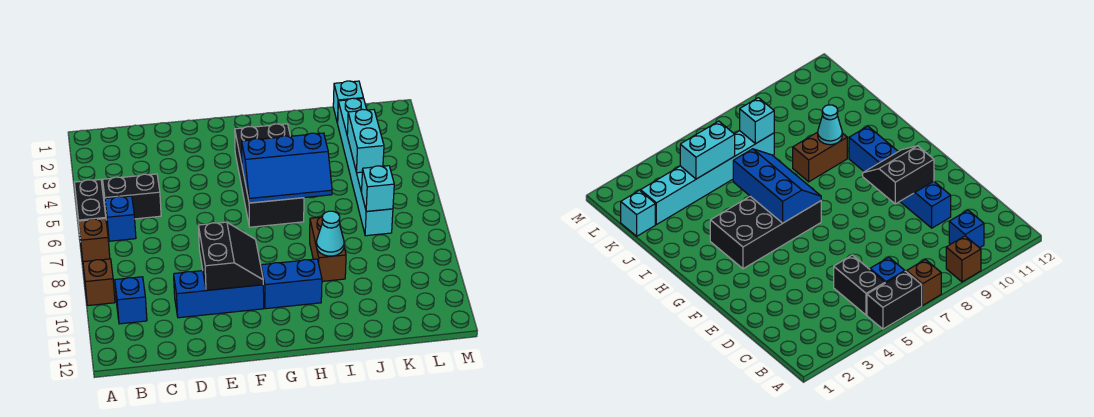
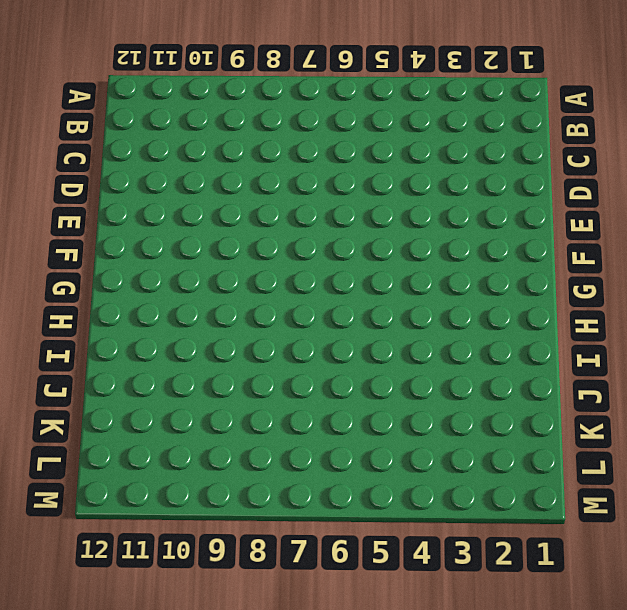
none -> black brick A5:A6 level 1
none -> brown brick A7 level 1
none -> brown brick A9 level 1

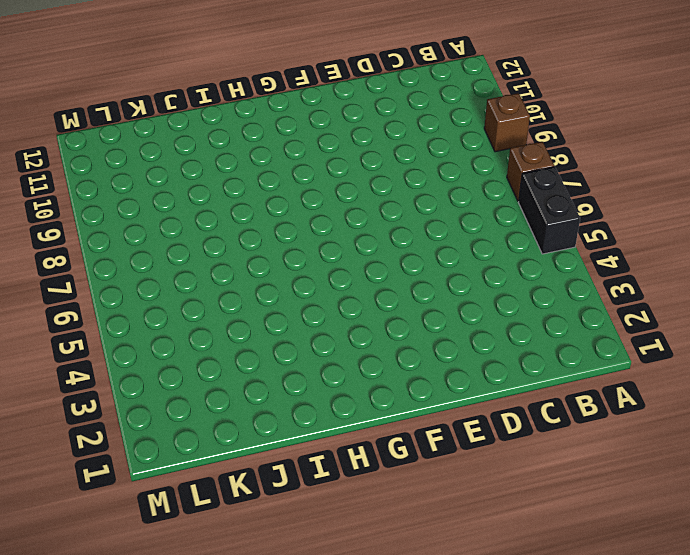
none -> black brick B5:C5 level 1
none -> blue brick B6 level 1
none -> blue brick B10 level 1

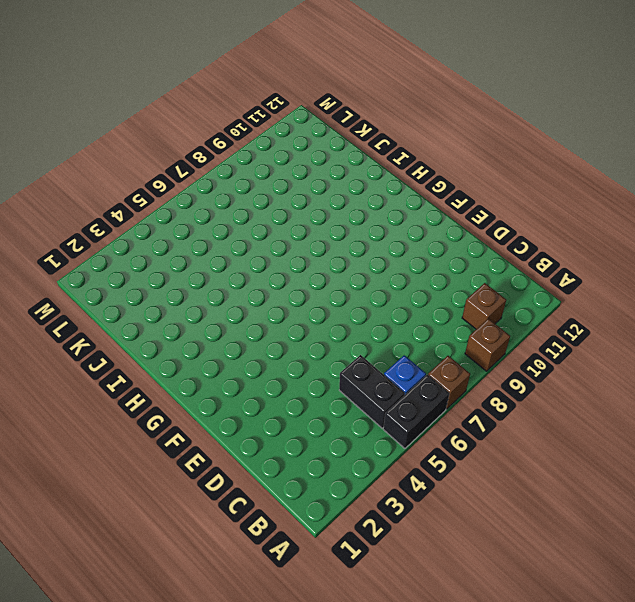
brown brick B10 level 1 -> blue brick B10 level 1
none -> blue brick D10:F10 level 1
none -> black brick G3:H6 level 1
none -> blue brick G10:H10 level 1

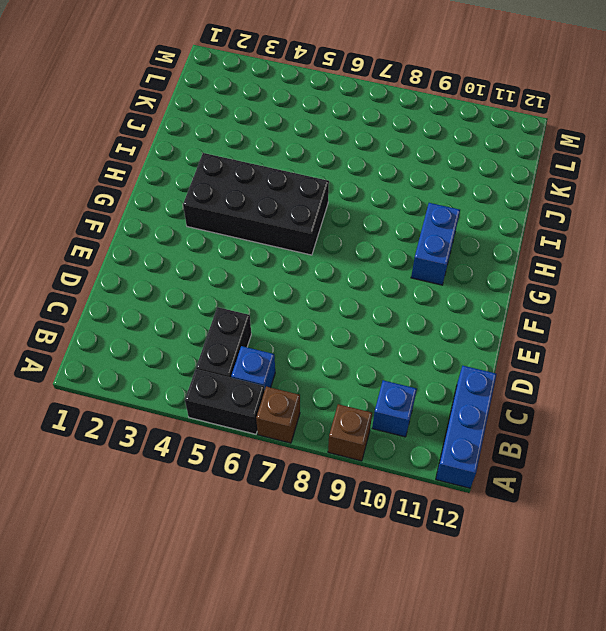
blue brick A12:C12 level 1 -> blue brick D10:F10 level 1
none -> brown brick I8:I9 level 1
none -> cyan brick K1 level 1
none -> cyan brick K2:K7 level 1

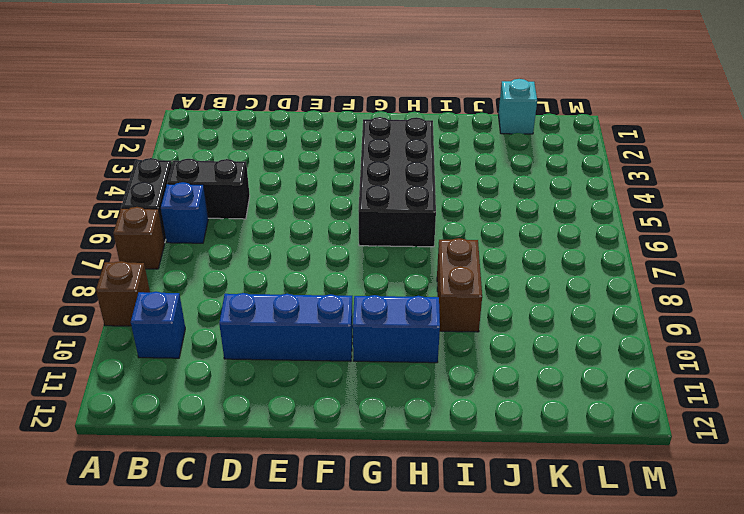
none -> cyan brick K2:K7 level 1
none -> black slope E9:F10 level 2 top E
none -> blue slope G5:I6 level 2 top 5

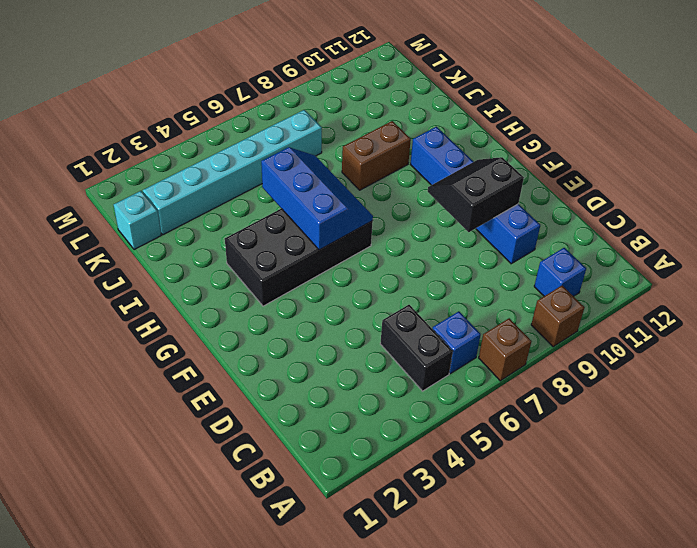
none -> black brick A5:A6 level 1
none -> cyan cone I9 level 2
none -> cyan brick K4:K5 level 2

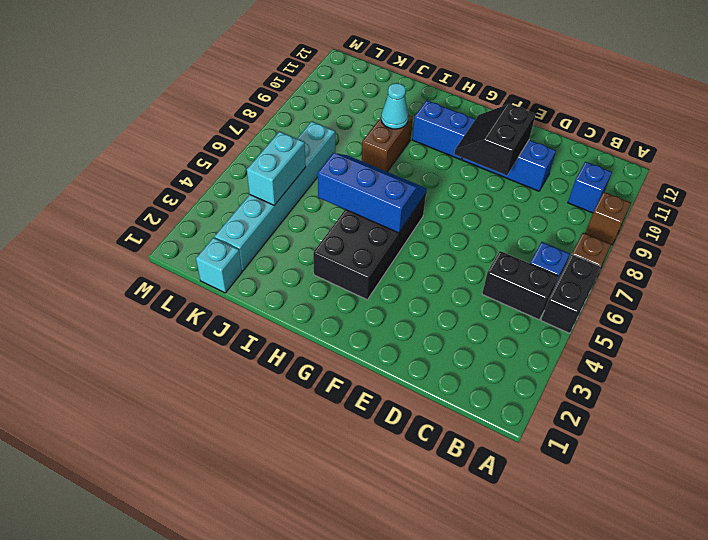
none -> cyan brick K7 level 2

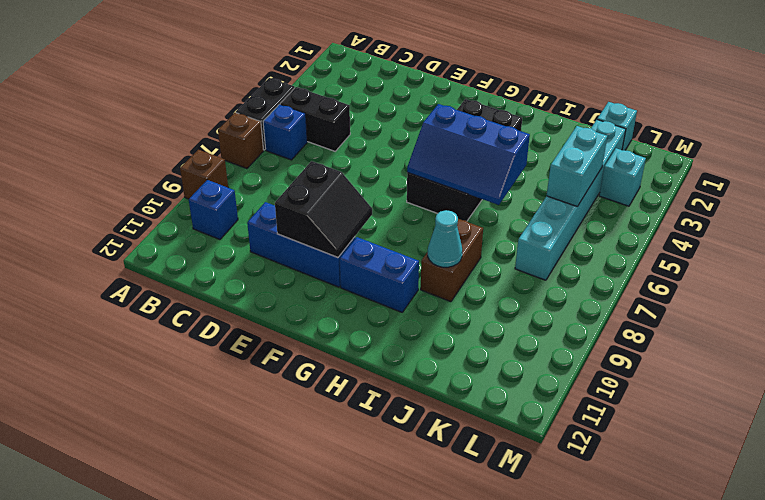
cyan brick L3 level 1 -> cyan brick K7 level 2

